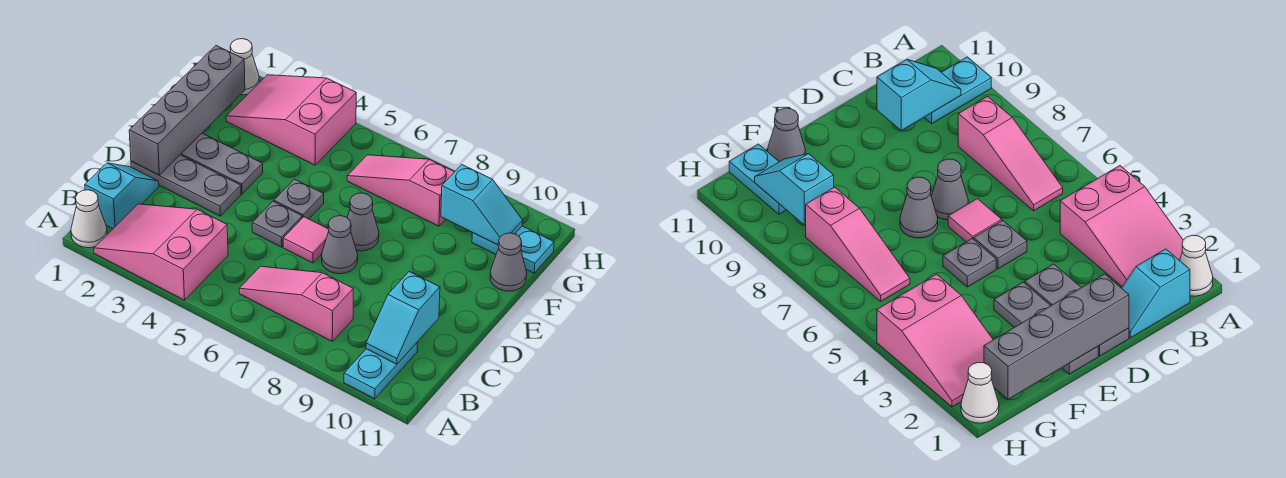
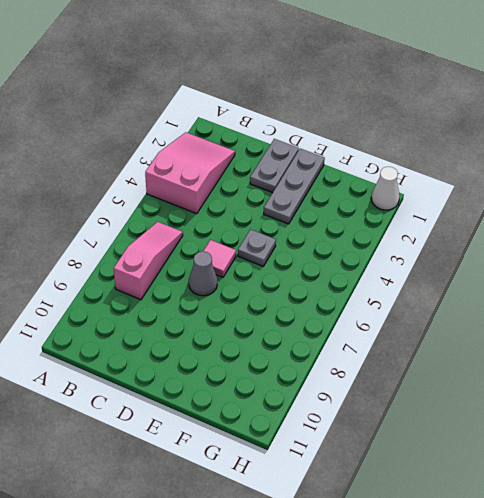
grey plate D1:D2 level 1 -> grey plate D1:D3 level 1
none -> white cone A1 level 1
none -> cyan plate A10:B10 level 1
none -> cyan slope B1:C1 level 1 top B

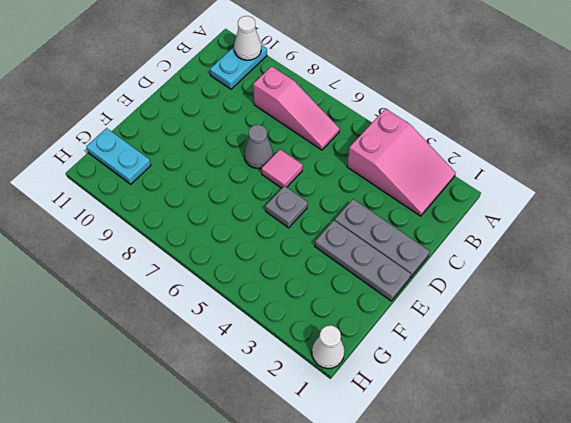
white cone A10 level 2 -> white cone A1 level 1
none -> cyan slope B1:C1 level 1 top B
none -> grey plate D5 level 1
none -> grey cone E7 level 1

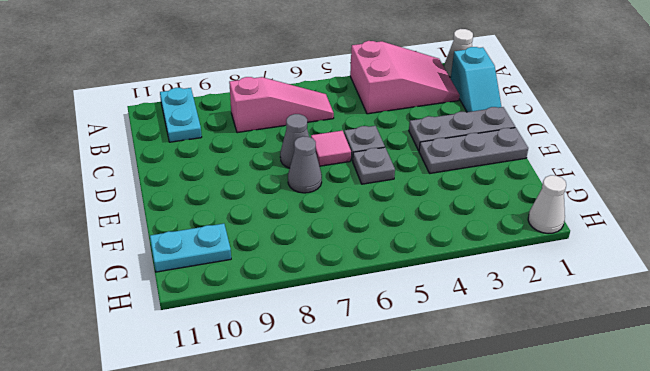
none -> grey cone F11 level 1
none -> pink slope G2:H4 level 1 top 4
none -> pink slope G6:G8 level 1 top 8

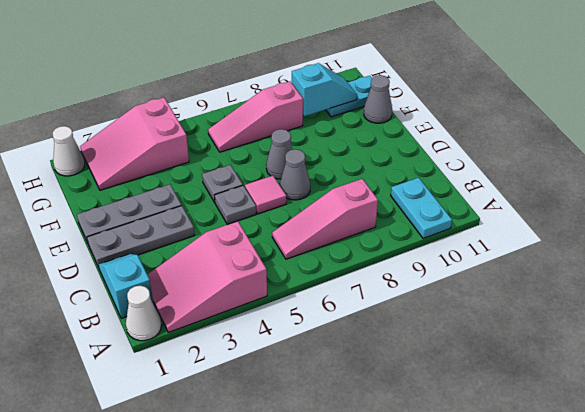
none -> cyan slope B10:C10 level 2 top C
none -> grey brick D1:G1 level 2

